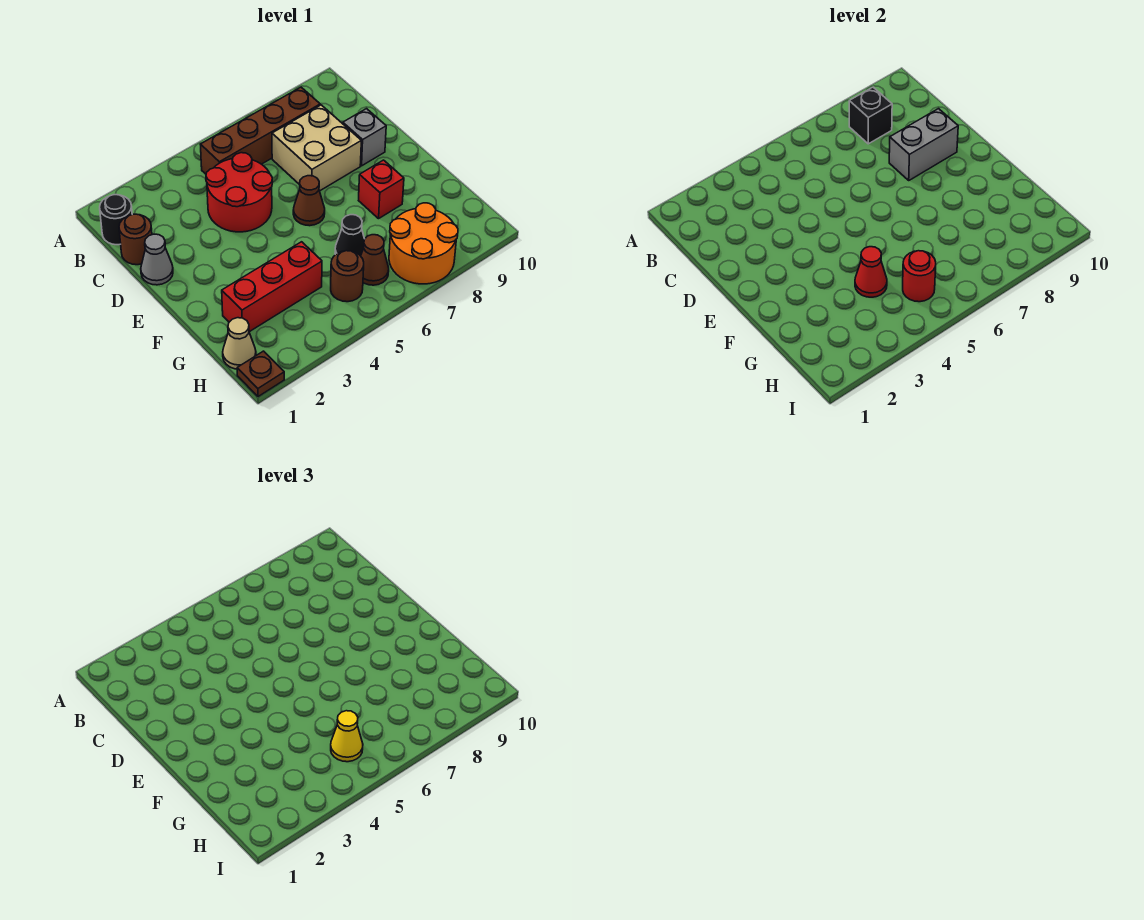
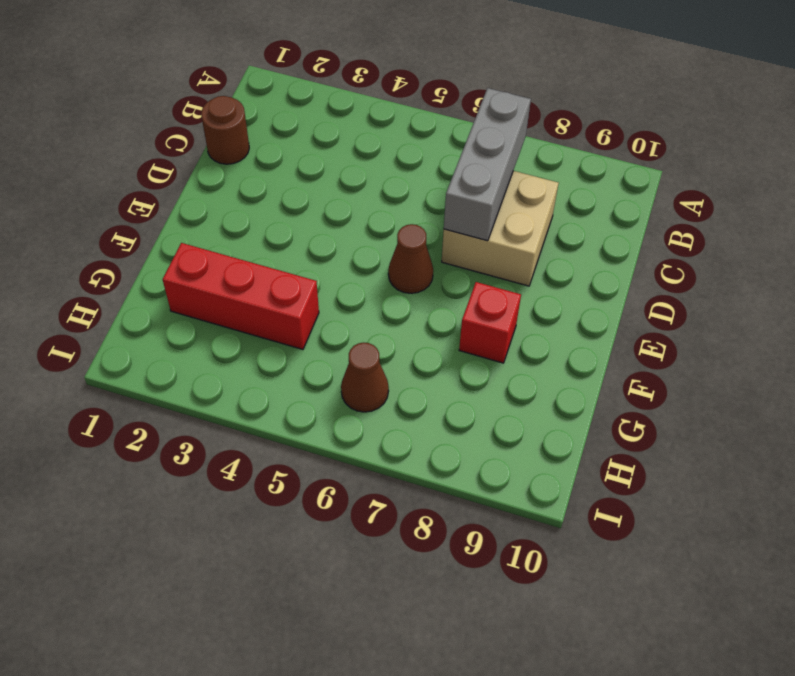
grey brick B7:D7 level 2 -> none
none -> black round brick B1 level 1
none -> brown brick B5:B8 level 1
none -> red round brick C4:D5 level 1

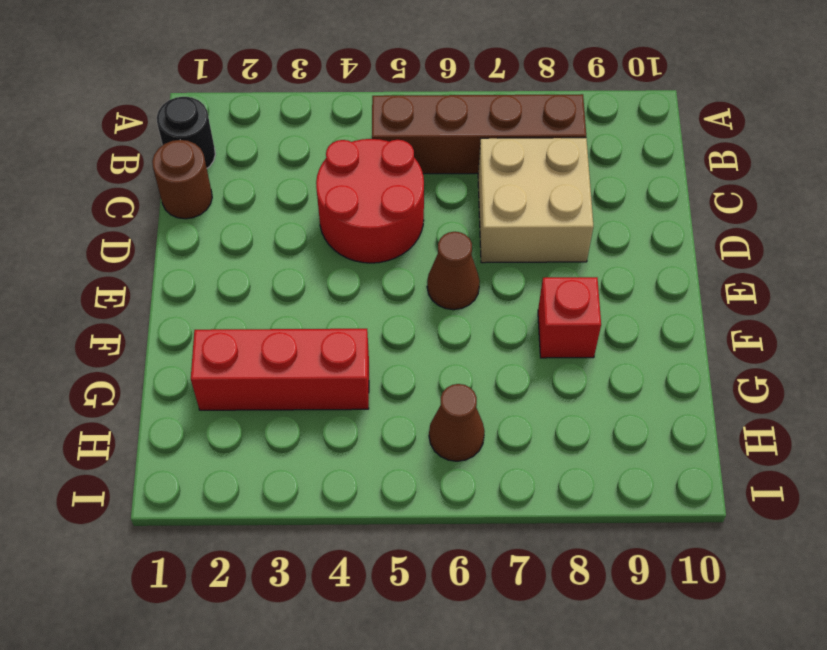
none -> grey cone D1 level 1
none -> grey brick D9 level 1
none -> black cone G6 level 1

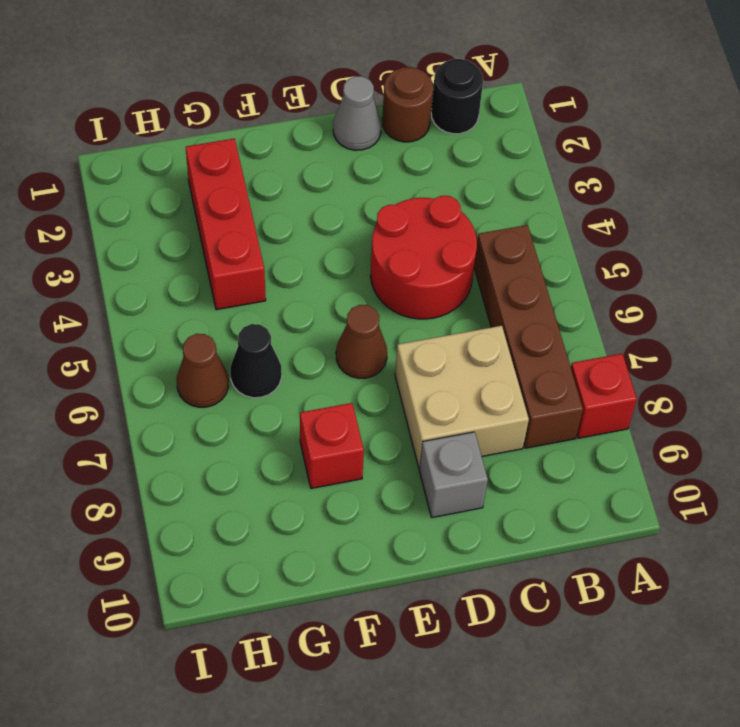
red brick A8 level 1 -> none
none -> tan cone H1 level 1
none -> brown round brick H5 level 1
none -> orange round brick H7:I8 level 1

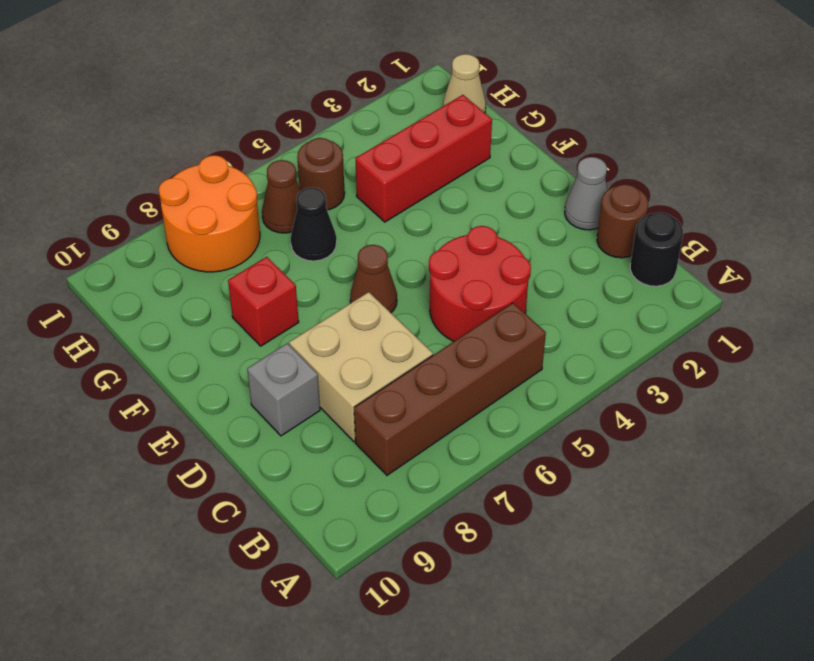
none -> brown plate I1 level 1
none -> black brick B8 level 2
none -> grey brick D8:D9 level 2

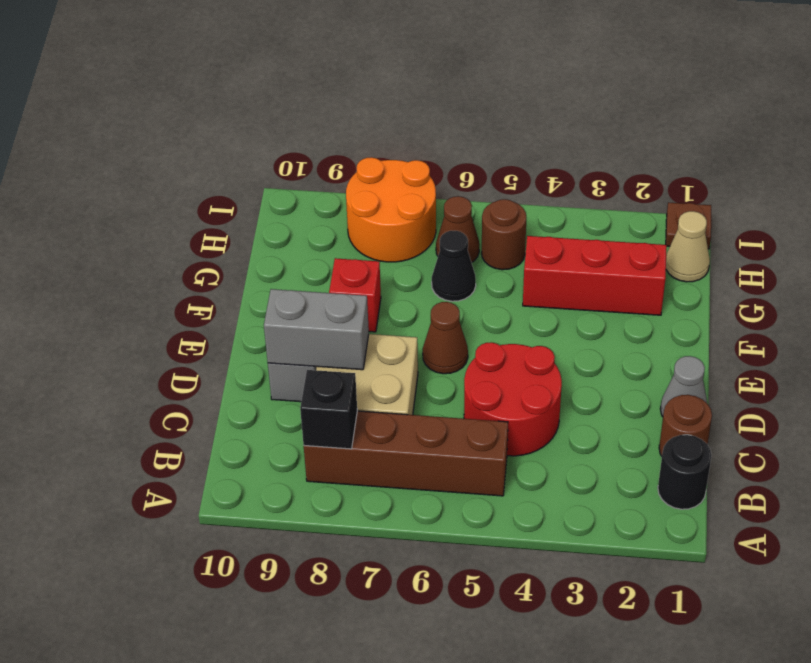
none -> red cone G4 level 2
none -> red round brick H5 level 2
none -> yellow cone H5 level 3

